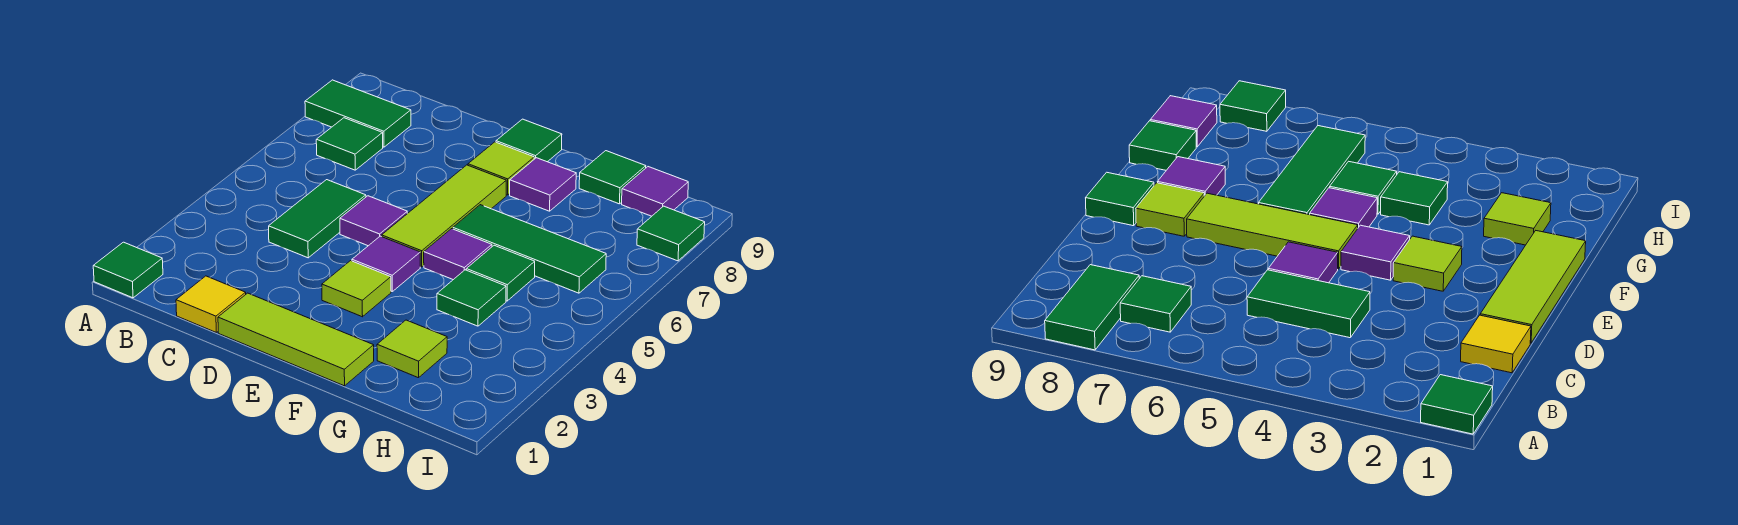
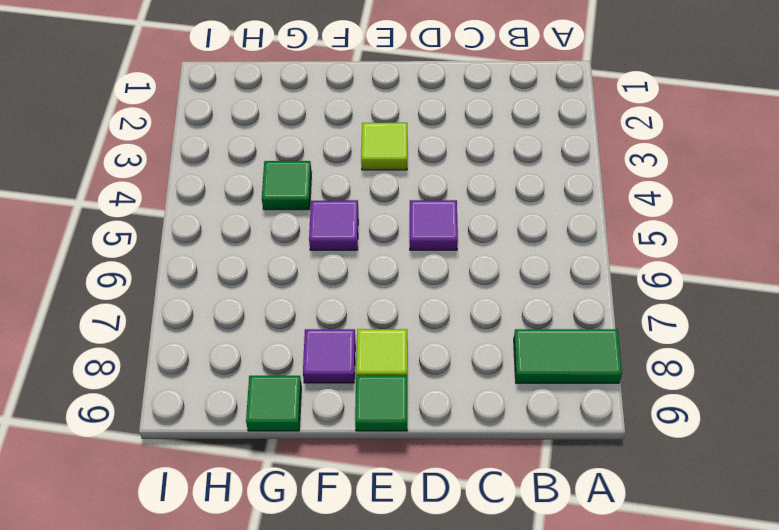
none -> green tile A1 level 1
none -> green tile B7 level 1
none -> yellow tile C1 level 1

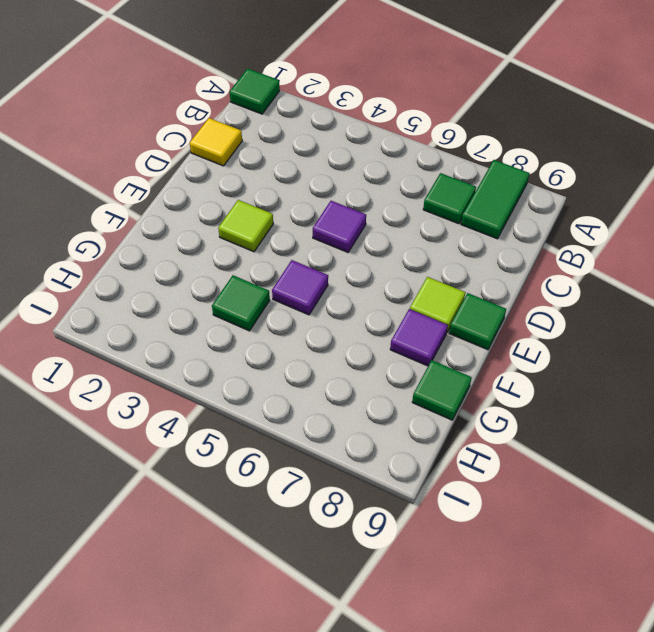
none -> green tile C4:C5 level 1
none -> lime tile D1:F1 level 1
none -> purple tile E4 level 1

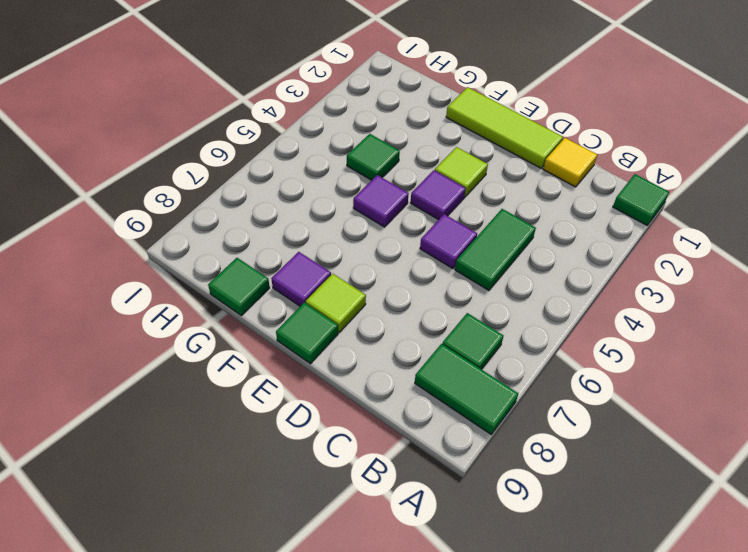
none -> lime tile E5:E7 level 1
none -> green tile F6:H6 level 1
none -> lime tile G2 level 1

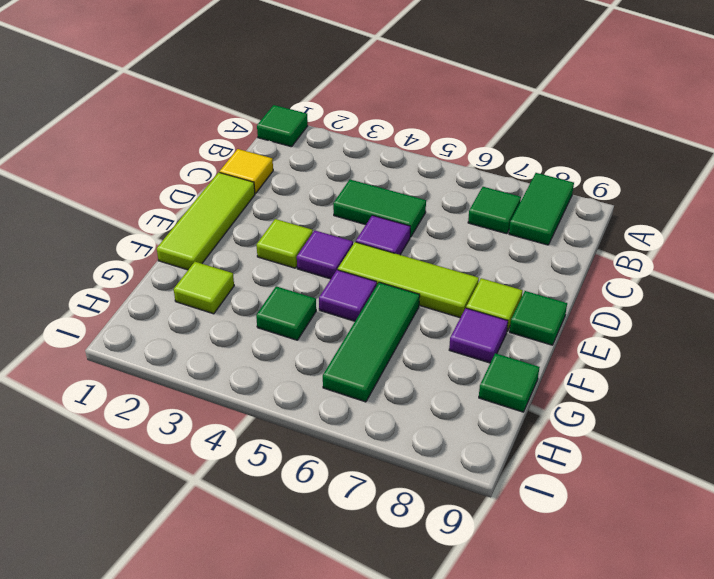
none -> green tile G5 level 1
none -> purple tile H9 level 1
none -> green tile I8 level 1

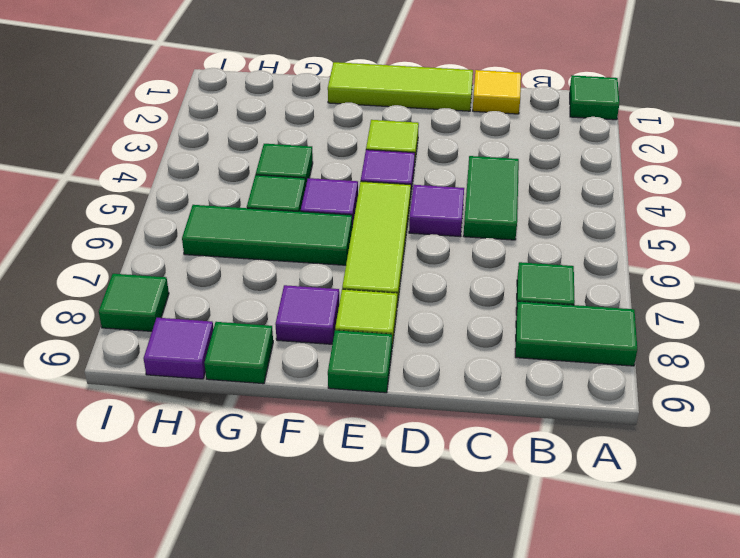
none -> lime tile G2 level 1

